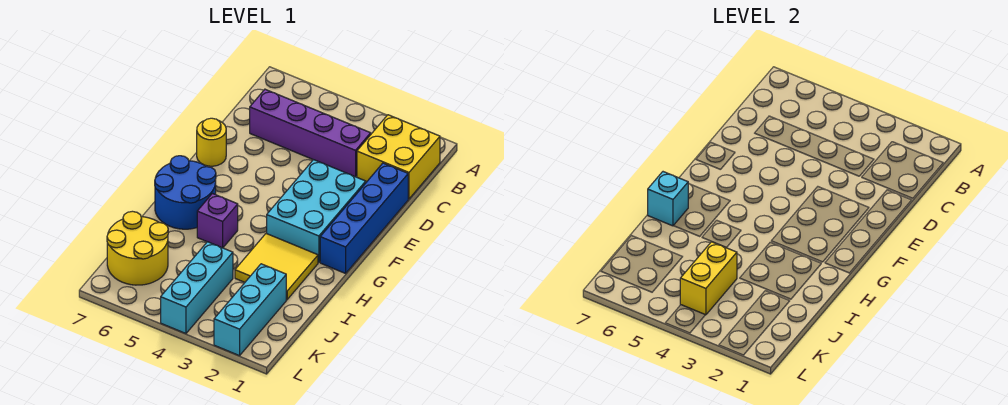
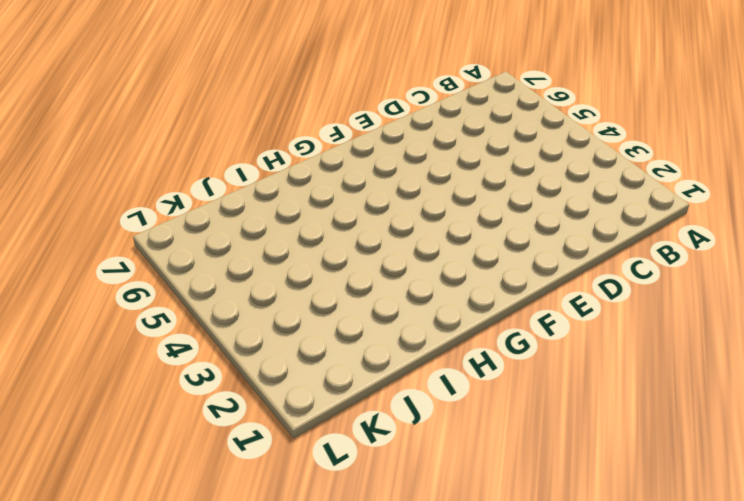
none -> yellow brick B1:C2 level 1
none -> purple brick C3:C6 level 1
none -> blue brick D1:G1 level 1

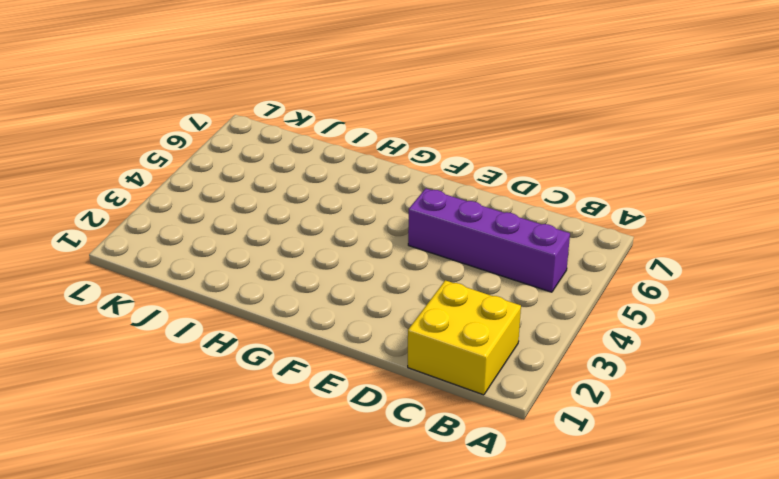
purple brick B5:E5 level 1 -> purple brick C3:C6 level 1
none -> blue brick D1:G1 level 1
none -> cyan brick E2:G3 level 1
none -> yellow round brick E7 level 1

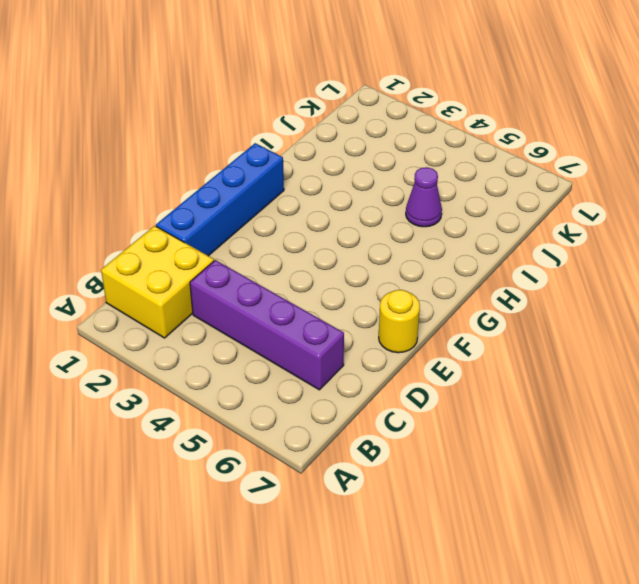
purple cone I5 level 1 -> none
none -> cyan brick E2:G3 level 1
none -> blue round brick G6:H7 level 1
none -> yellow tile H2:I3 level 1

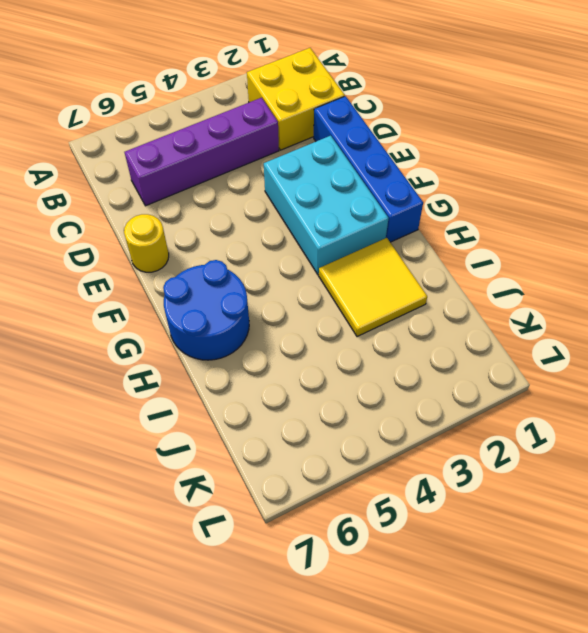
none -> purple brick H5 level 1
none -> cyan brick J2:L2 level 1
none -> cyan brick J4:L4 level 1

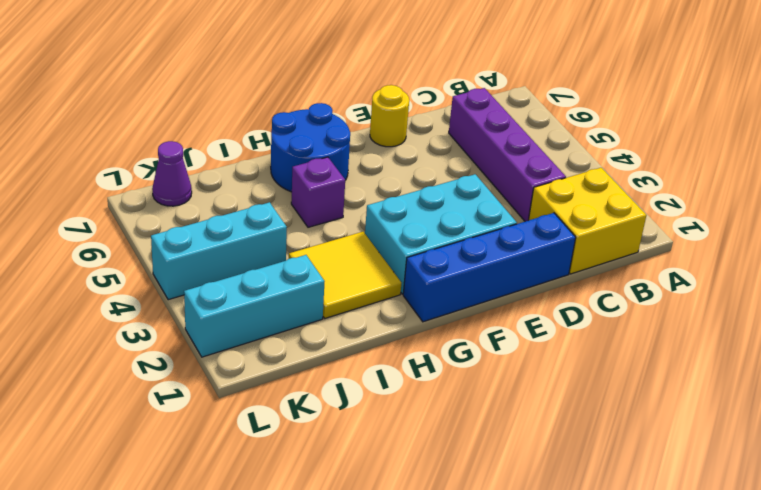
purple cone K7 level 1 -> yellow round brick J6:K7 level 1
none -> cyan brick H7 level 2
none -> yellow brick J4:K4 level 2

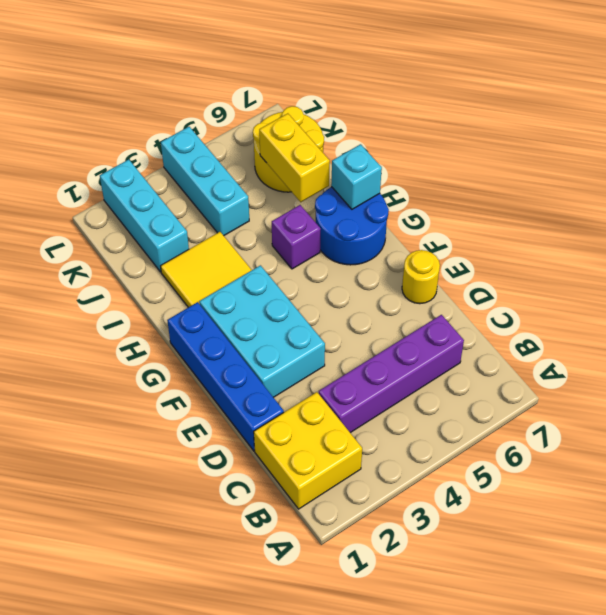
yellow brick I6:J6 level 2 -> yellow brick J4:K4 level 2

